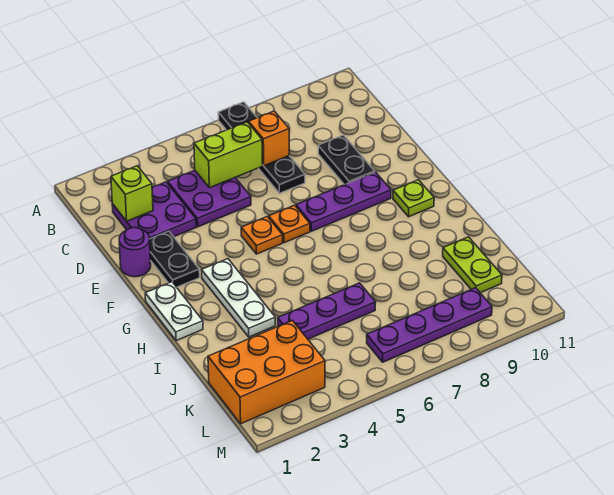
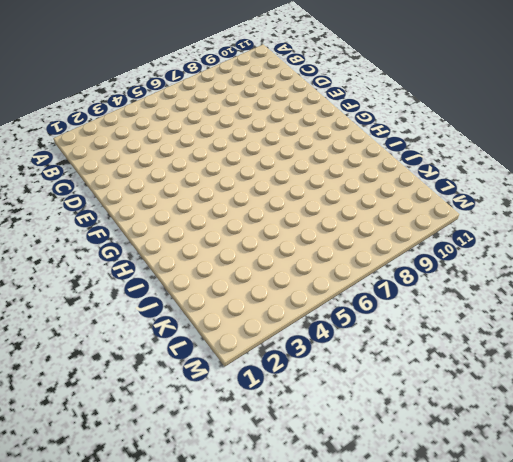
none -> black plate A7:D7 level 1
none -> purple plate C2:D3 level 1
none -> purple plate C4:D5 level 1

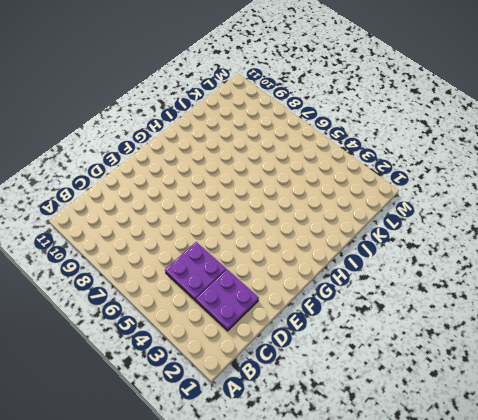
none -> black plate A7:D7 level 1
none -> black plate D9:E9 level 1
none -> purple round brick E1 level 1

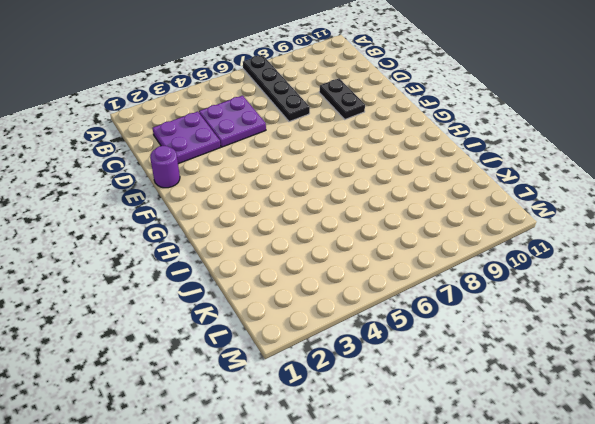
none -> black plate E2:F2 level 1
none -> orange plate F5 level 1
none -> orange plate F6 level 1

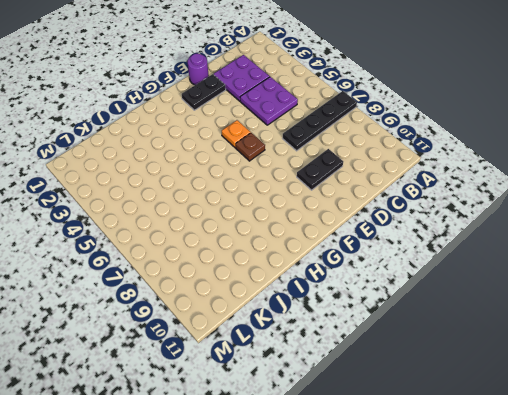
brown plate F6 level 1 -> orange plate F6 level 1
none -> purple plate F7:F9 level 1
none -> white plate G1:H1 level 1
none -> white plate G3:I3 level 1

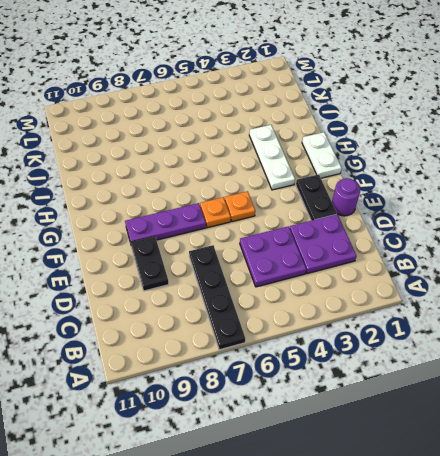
none -> lime plate G10 level 1
none -> purple plate J4:J6 level 1
none -> lime plate J10:K10 level 1

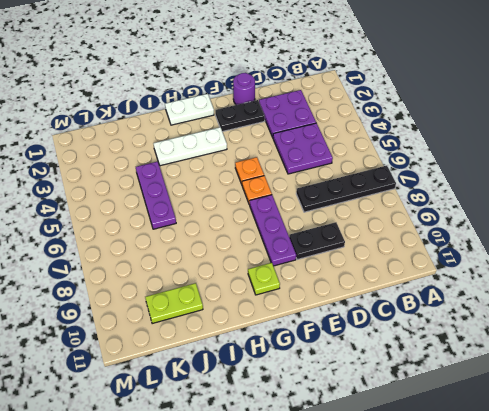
none -> orange brick K1:L3 level 1
none -> purple plate L6:L9 level 1
none -> lime brick C2 level 2

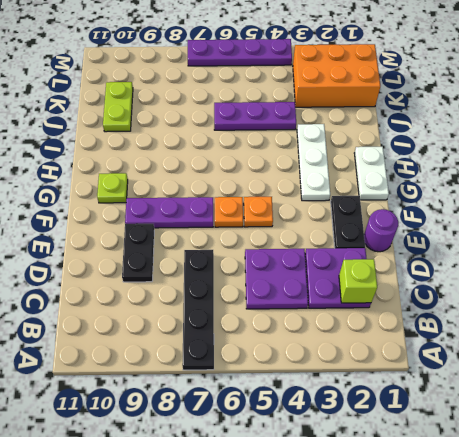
purple plate M4:M7 level 1 -> purple plate L6:L9 level 1
none -> lime brick C5:C6 level 2
none -> orange brick C7 level 2

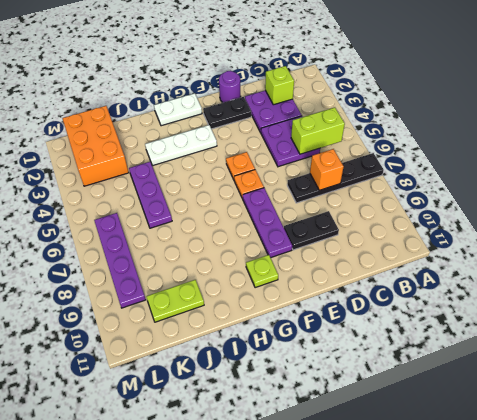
lime brick B5:C5 level 2 -> lime brick C5:C6 level 2

